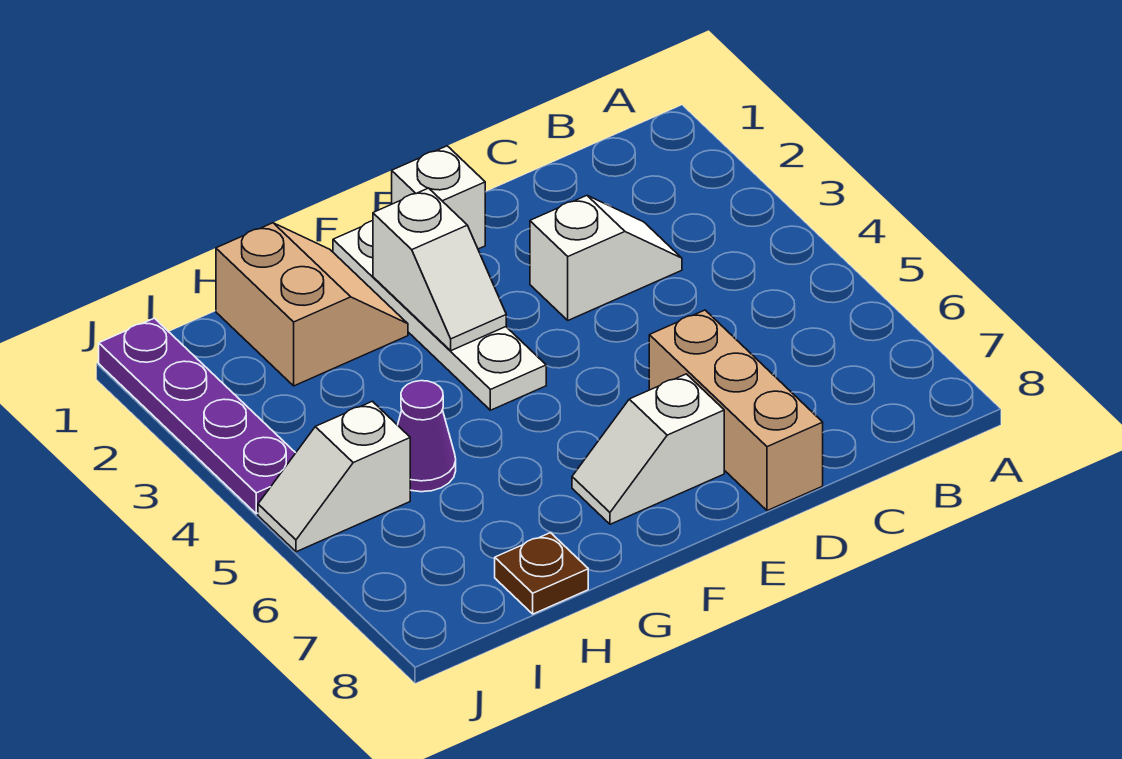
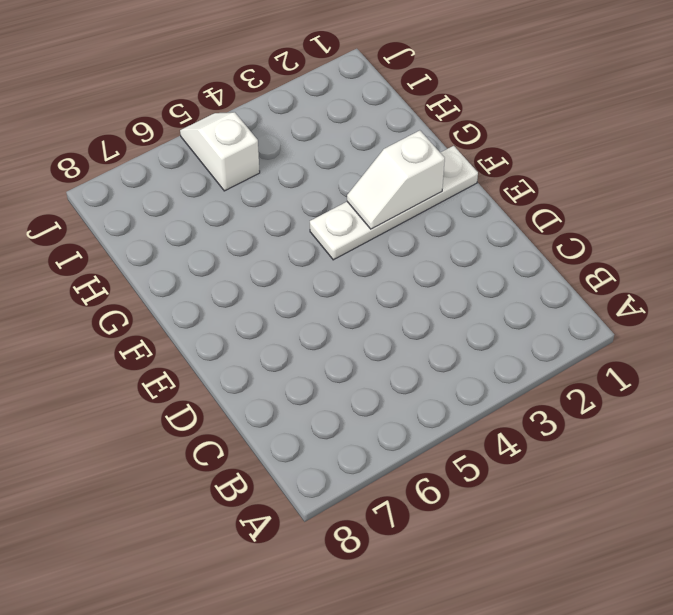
none -> white slope C3:D3 level 1 top D
none -> tan brick D6:D8 level 1

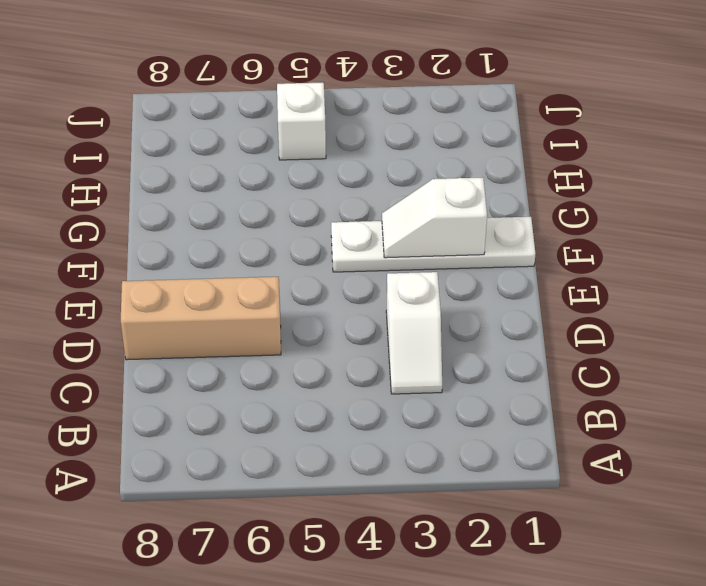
none -> white brick E1 level 1
none -> white slope E7:F7 level 1 top E

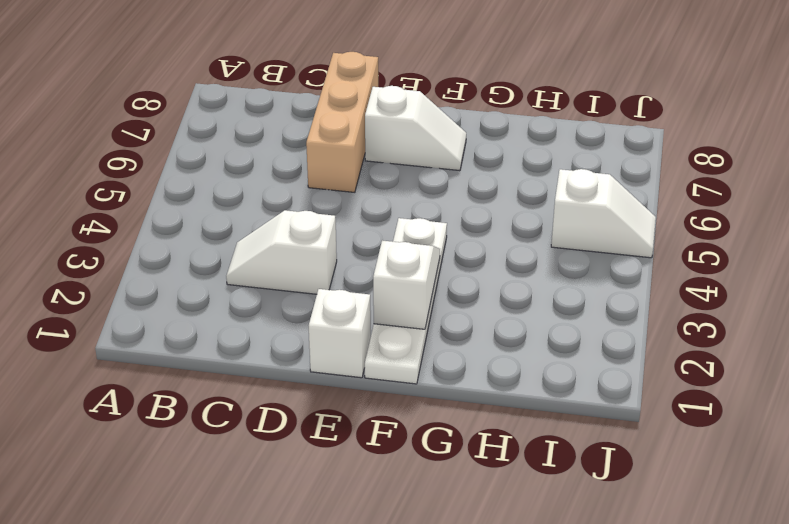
none -> tan slope G1:H2 level 1 top H
none -> purple cone H5 level 1

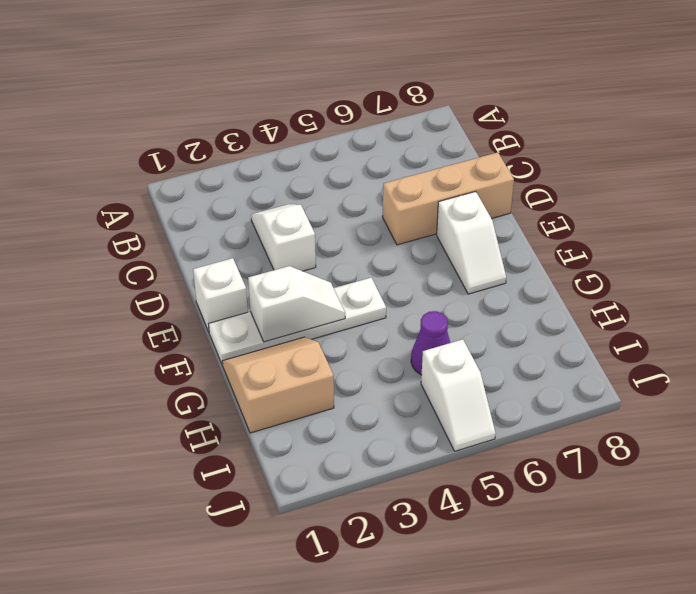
none -> brown plate H8 level 1
none -> purple plate J1:J4 level 1

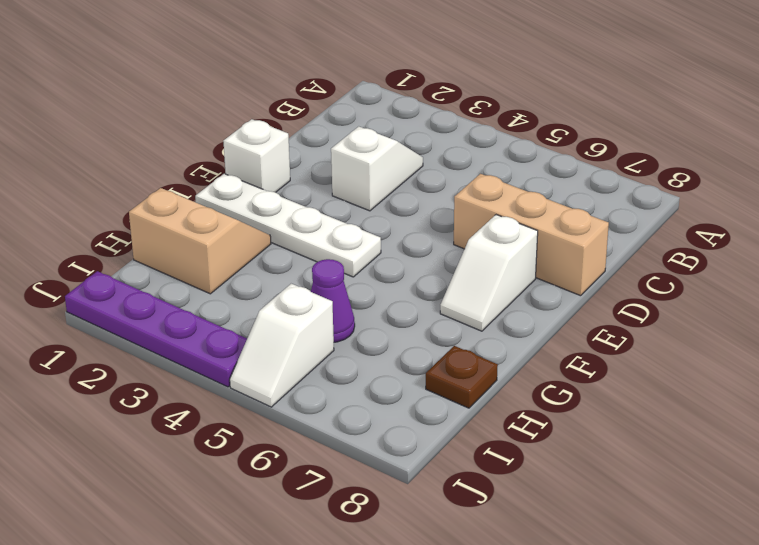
none -> white slope F2:F3 level 2 top 2

